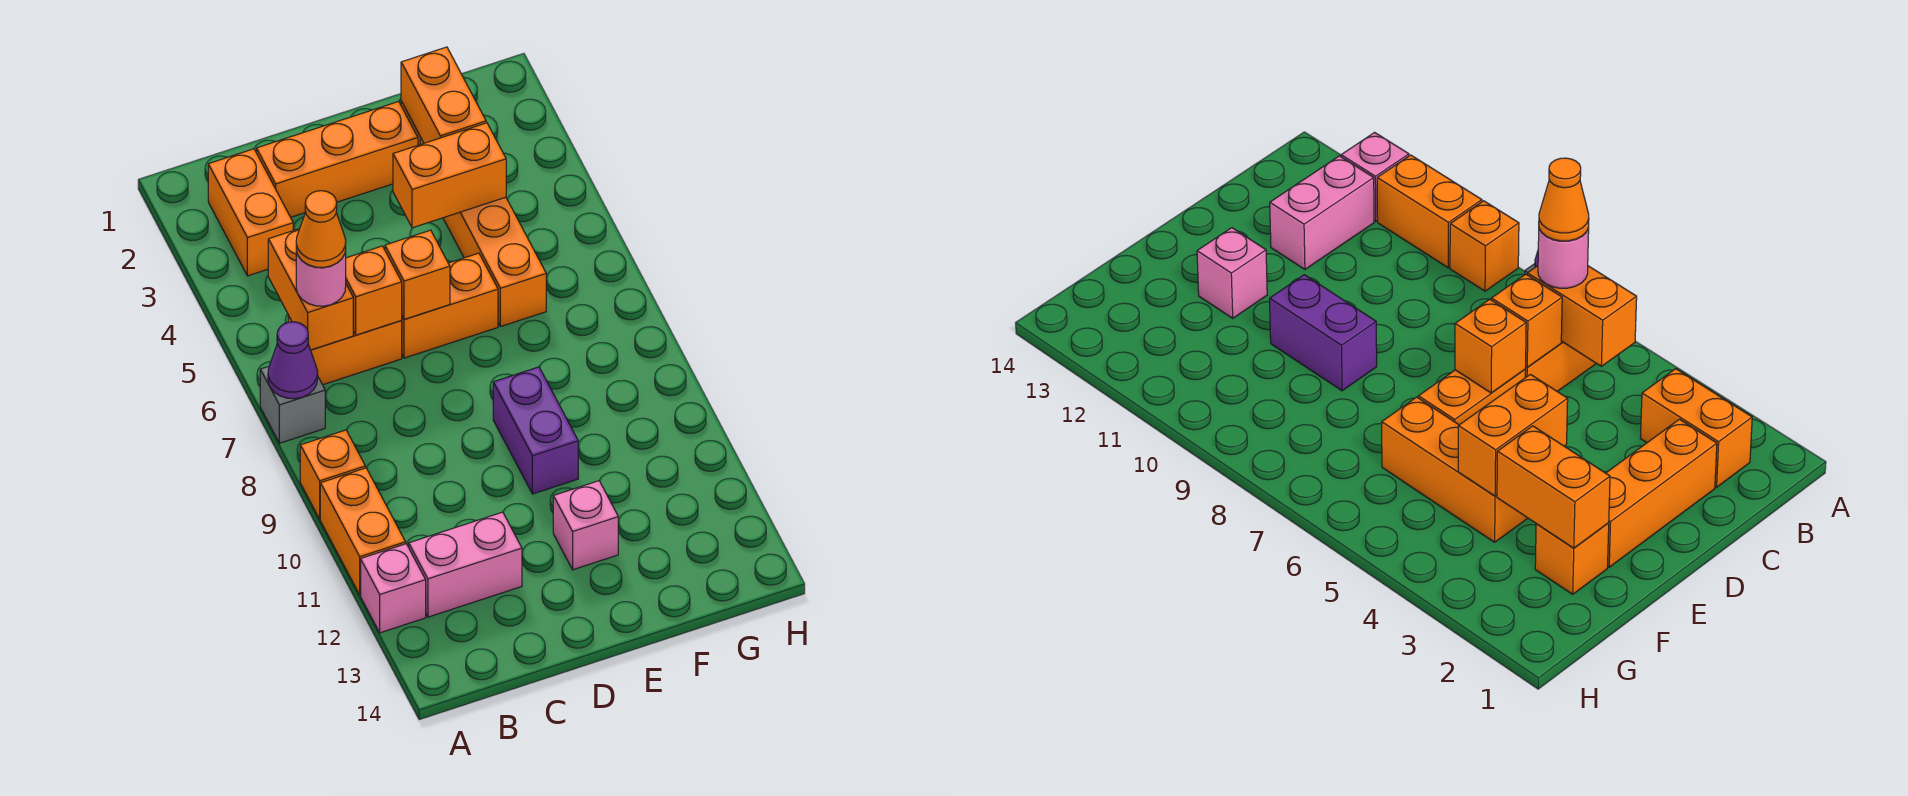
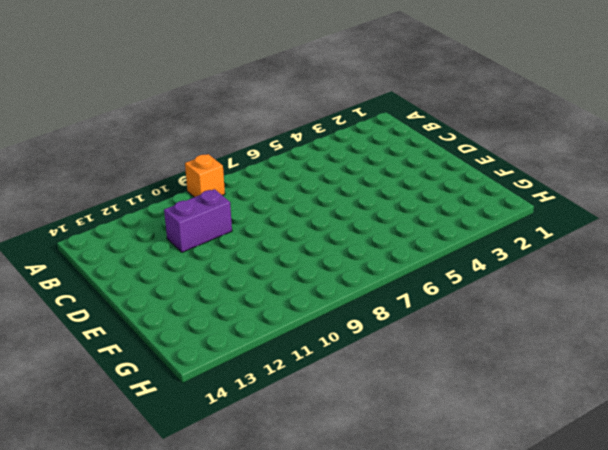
purple brick C10:C11 level 1 -> purple brick E9:E10 level 1
none -> grey brick A7 level 1
none -> orange brick A10:A11 level 1
none -> pink brick A12 level 1

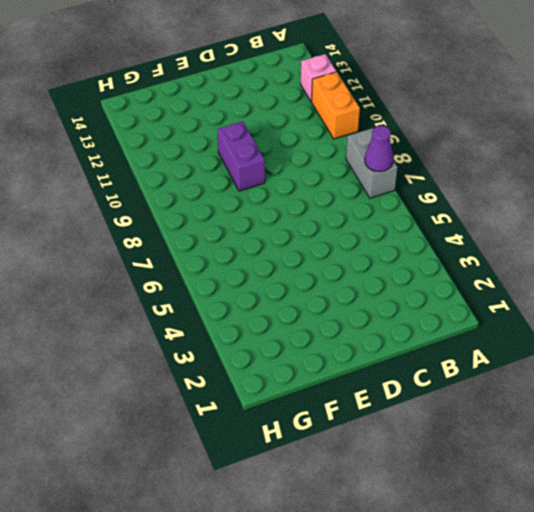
grey brick A7:A8 level 1 -> grey brick A7 level 1
none -> orange brick A9 level 1
none -> orange brick B2:B3 level 1
none -> orange brick B6:C6 level 1

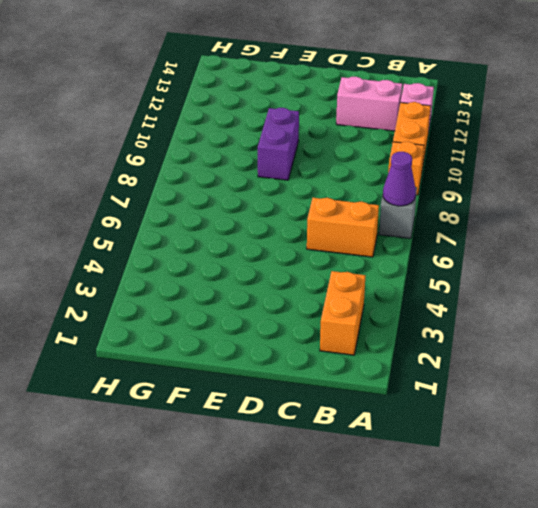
none -> orange brick C2:E2 level 1
none -> orange brick D6:E6 level 1
none -> pink brick E12 level 1

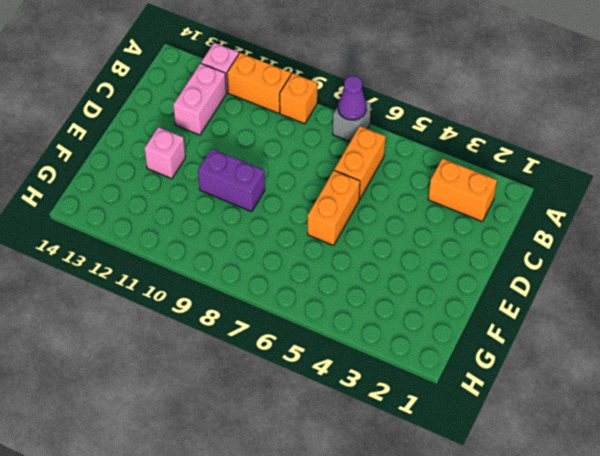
none -> orange brick C2:E2 level 1
none -> orange brick F2 level 1
none -> orange brick F4:F6 level 1

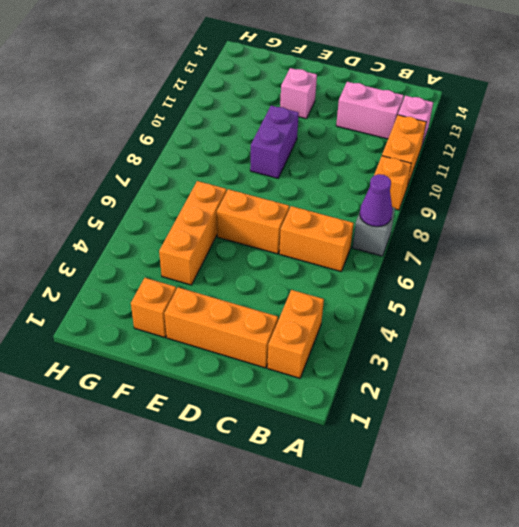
none -> orange brick B5:B6 level 2
none -> orange brick C6 level 2
none -> orange brick D6 level 2

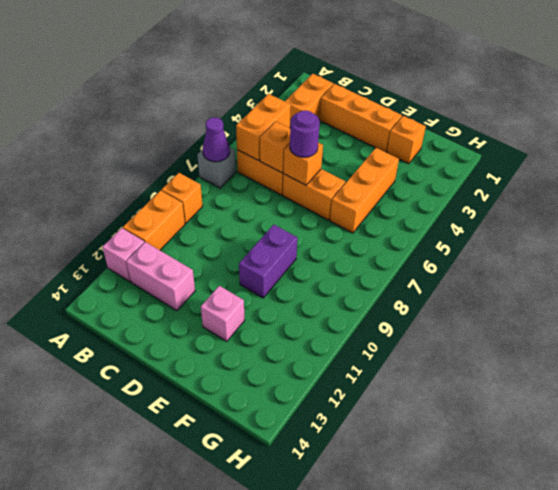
purple round brick D6 level 3 -> none
none -> orange brick E4:F4 level 2
none -> orange brick F2:F3 level 2
none -> pink round brick B6 level 3

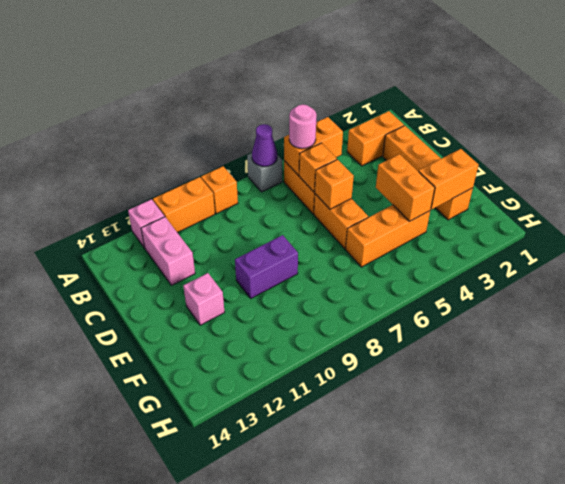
none -> orange cone B6 level 4

